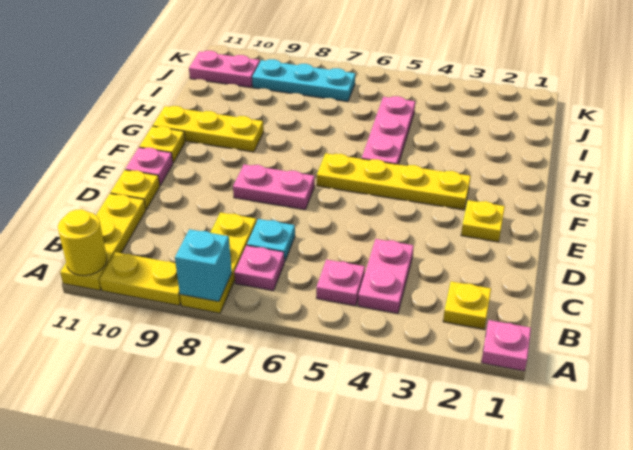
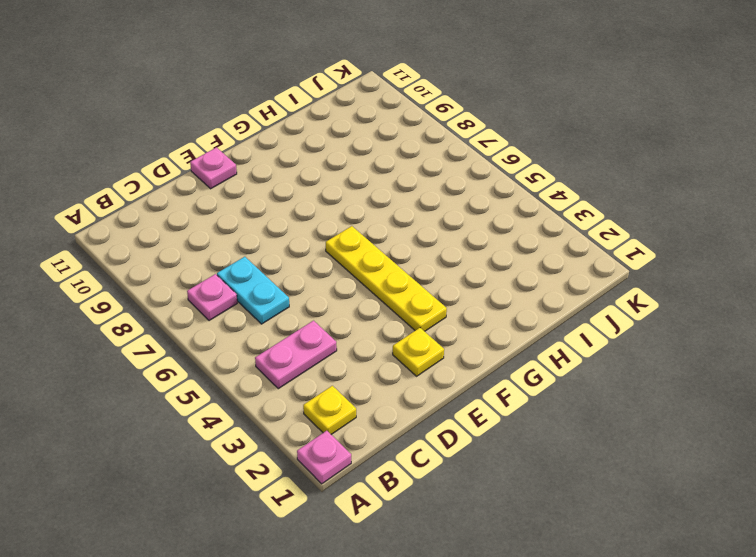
cyan plate C6:C7 level 1 -> cyan plate C7 level 1
none -> yellow plate A8:C8 level 1
none -> yellow plate A9:A10 level 1
none -> yellow plate A11:C11 level 1

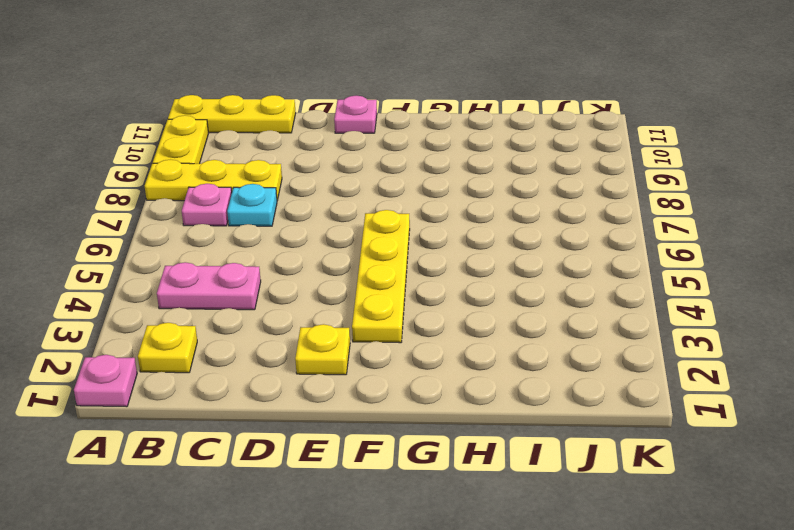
none -> pink plate B5 level 1
none -> yellow plate D11 level 1
none -> pink plate E7:E8 level 1

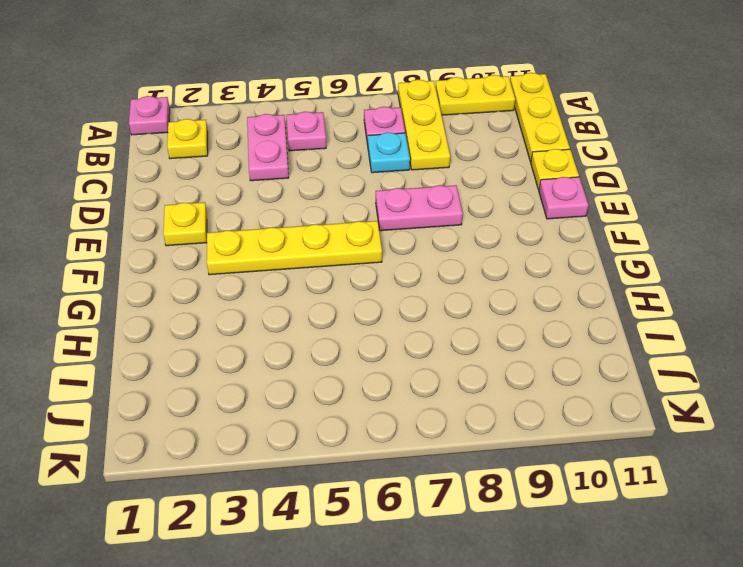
none -> yellow plate F11 level 1
none -> pink plate G5:I5 level 1
none -> yellow plate G9:G11 level 1

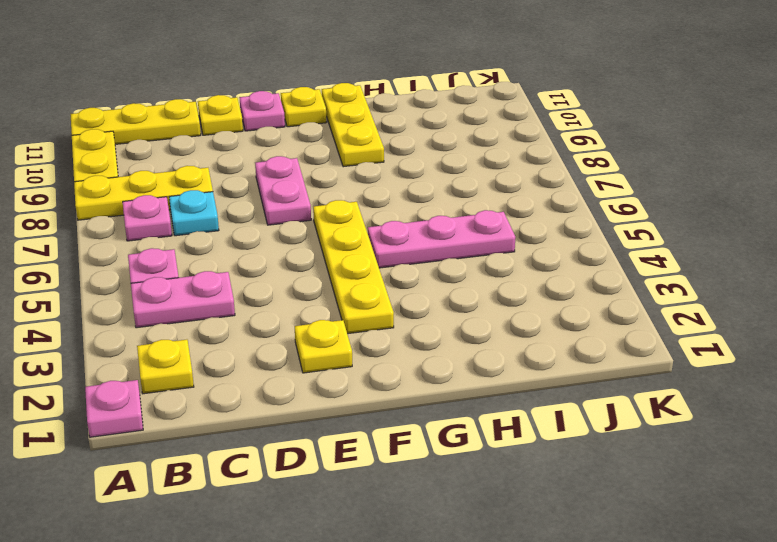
none -> cyan plate J7:J9 level 1
none -> pink plate J10:J11 level 1
none -> cyan brick A8 level 2

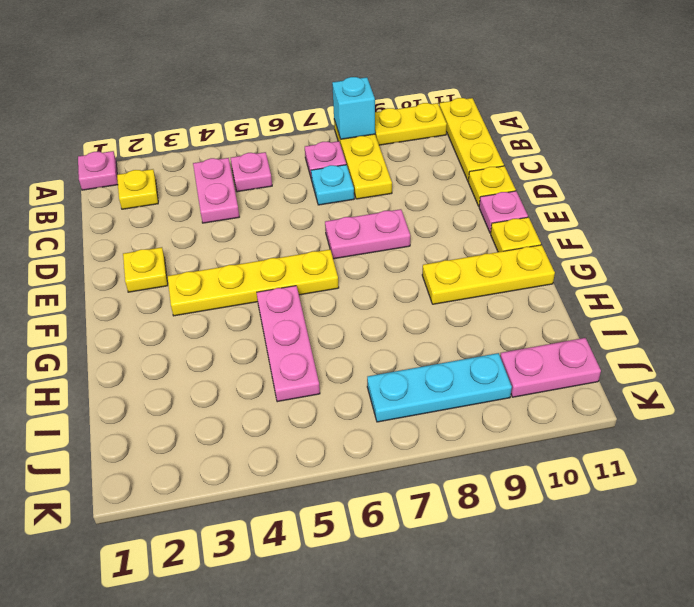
none -> yellow round brick A11 level 2

